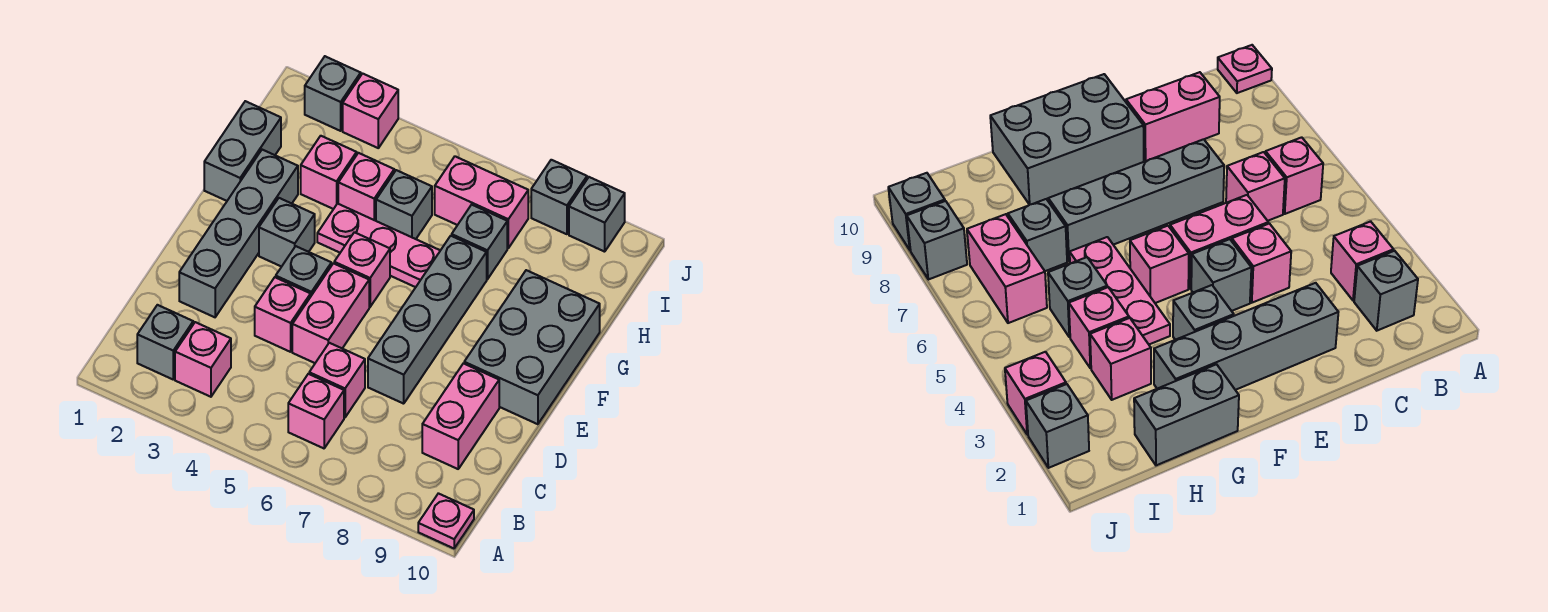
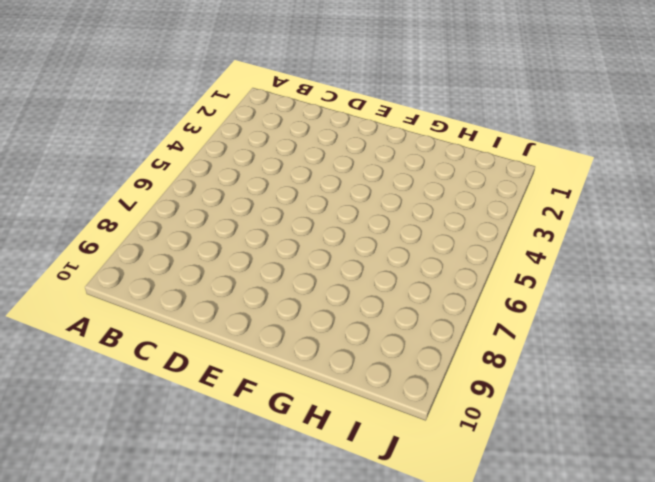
none -> pink plate A10 level 1
none -> grey brick B2 level 1
none -> pink brick B3 level 1

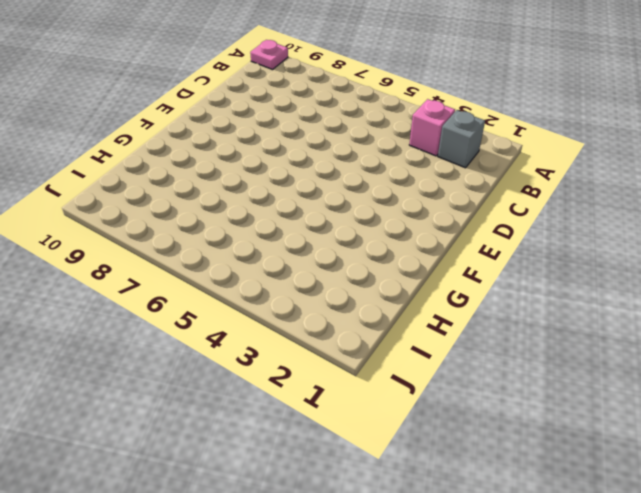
none -> pink brick B6 level 1
none -> pink brick C6 level 1
none -> pink brick C9:D9 level 1

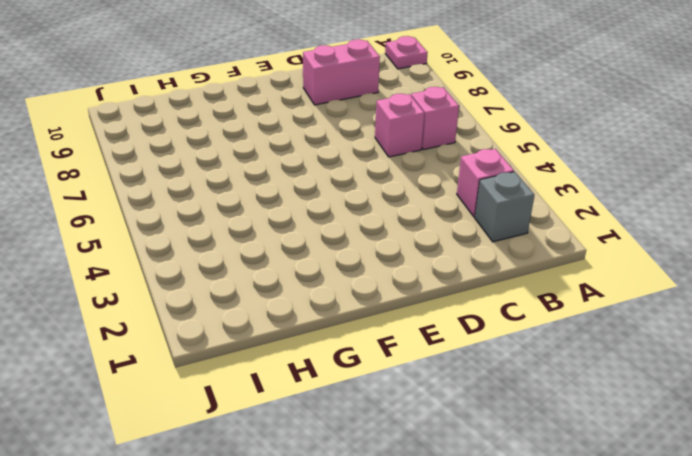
none -> grey brick D2:G2 level 1
none -> pink brick D4 level 1
none -> pink brick D5:E5 level 1

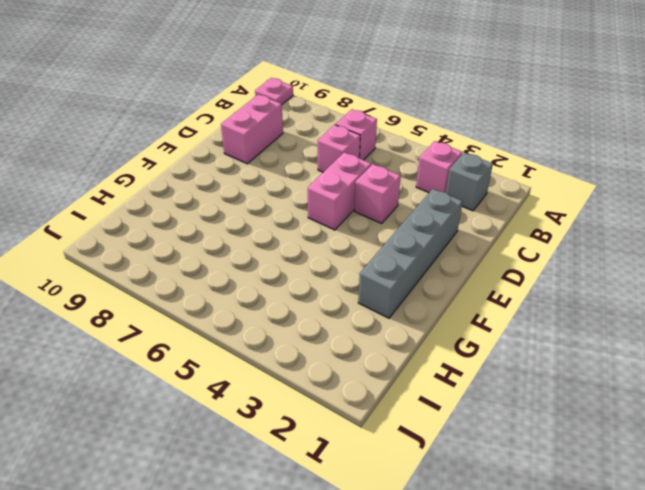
none -> grey brick D7:G7 level 1
none -> grey brick E4 level 1
none -> grey brick E9:G10 level 1

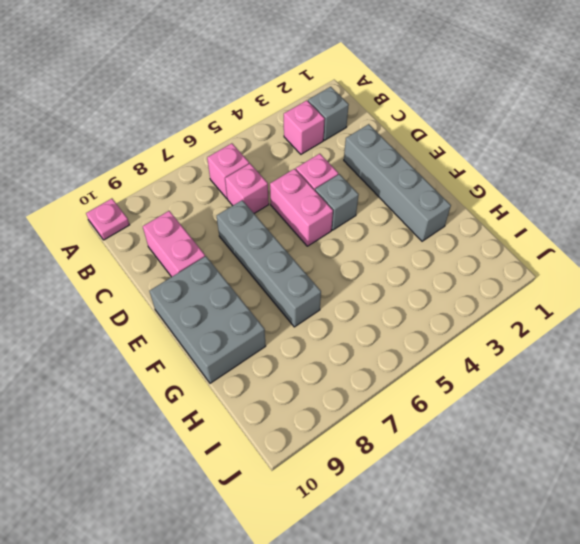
none -> grey brick F3 level 1
none -> pink brick F5 level 1
none -> grey brick G1:H1 level 1

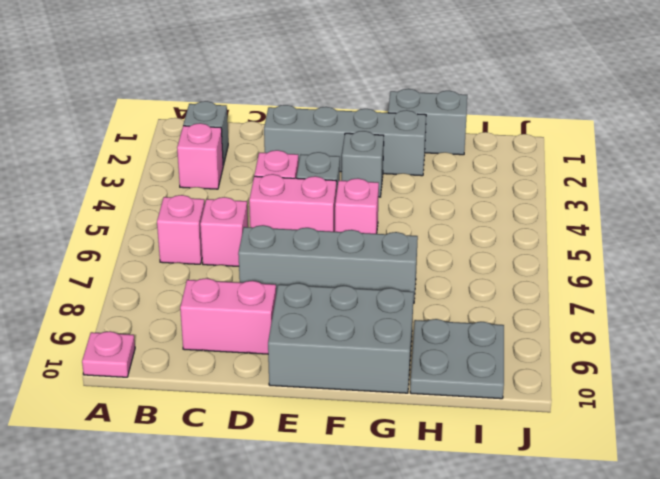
grey plate H9:I10 level 1 -> none
none -> pink plate G4:G6 level 1
none -> pink brick H3 level 1
none -> pink brick H4 level 1

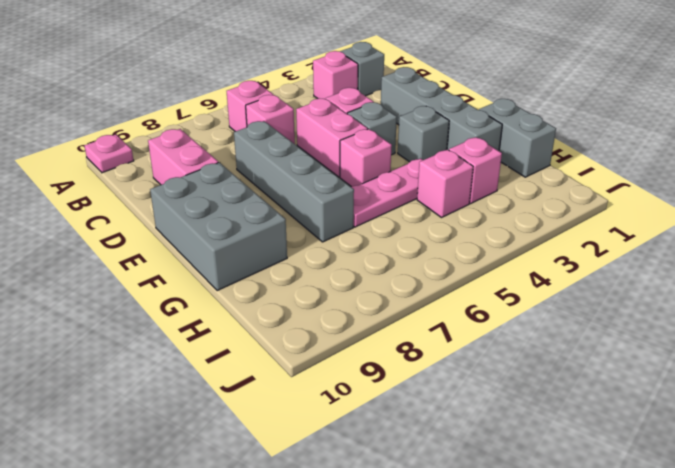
none -> grey brick H5 level 1
none -> grey brick H7 level 1
none -> pink brick I6:I7 level 1

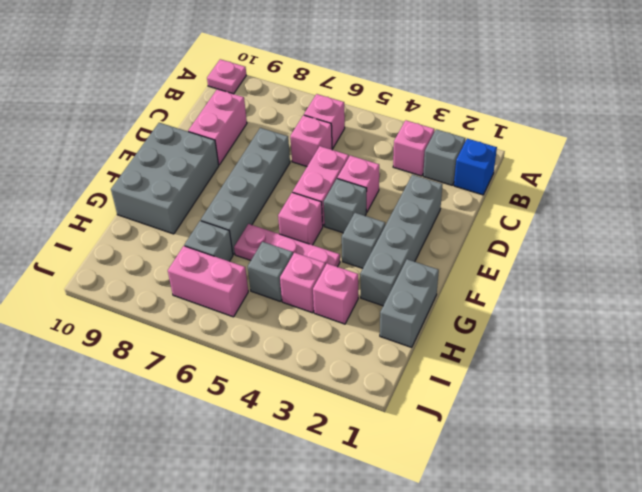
blue brick B1 level 1 -> none
none -> grey brick J2 level 1
none -> pink brick J3 level 1
none -> grey brick J8 level 1

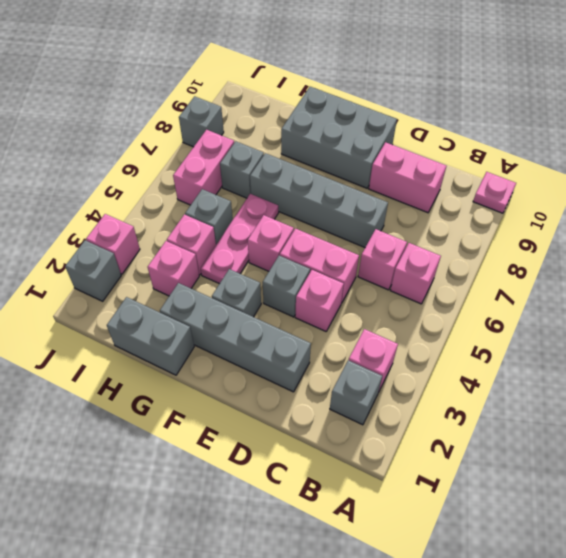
none -> grey brick J9 level 1

